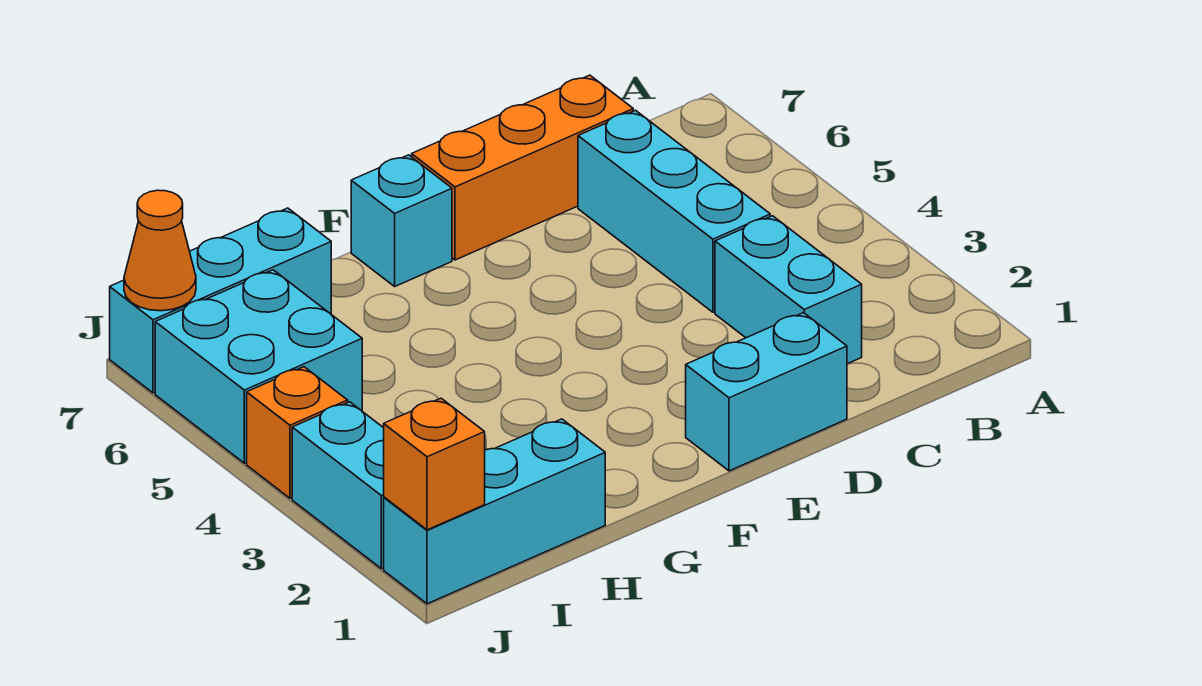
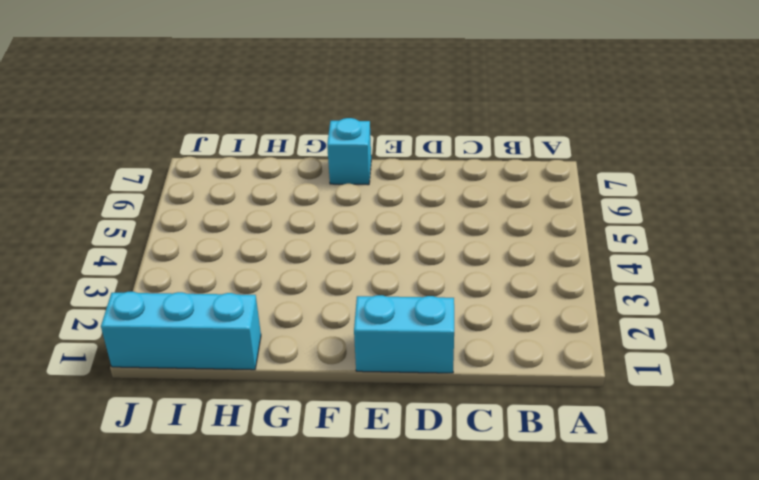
none -> cyan brick C2:C3 level 1
none -> cyan brick C4:C6 level 1
none -> orange brick C7:E7 level 1

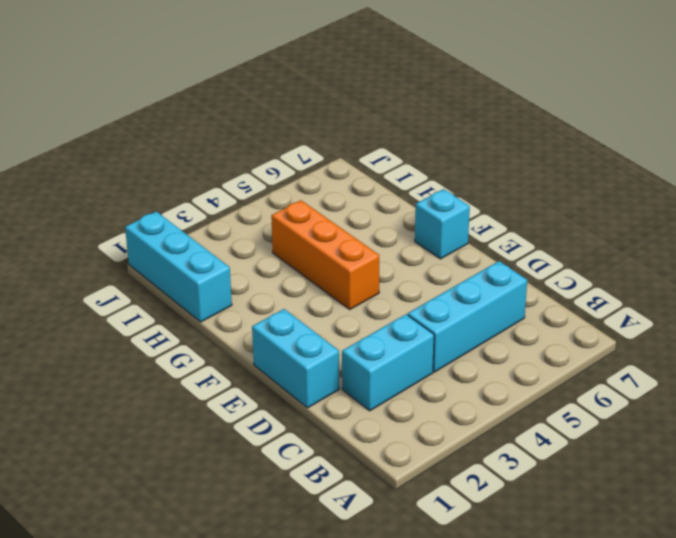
orange brick F4:H4 level 1 -> orange brick C7:E7 level 1
none -> cyan brick H7:J7 level 1
none -> cyan brick I5:J6 level 1
none -> cyan brick J2:J3 level 1

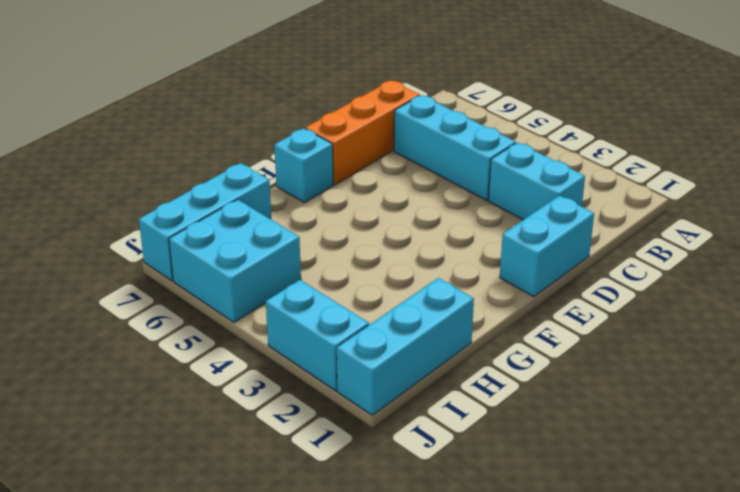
none -> orange brick J4 level 1
none -> orange brick J1 level 2
none -> orange cone J7 level 2

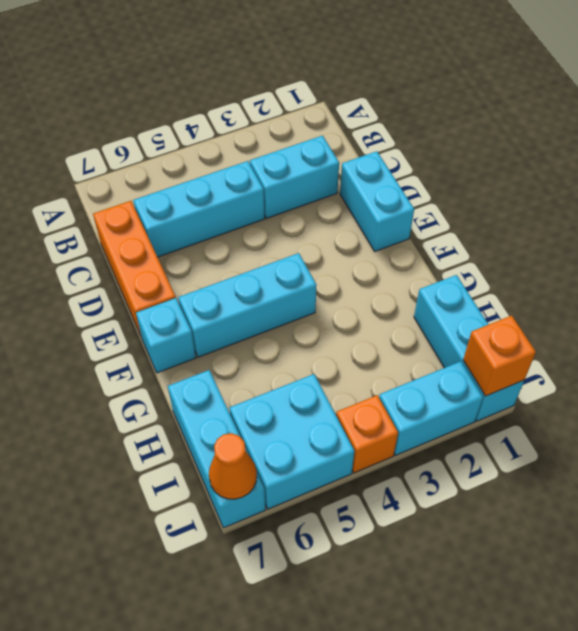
cyan brick F4:F6 level 1 -> none

